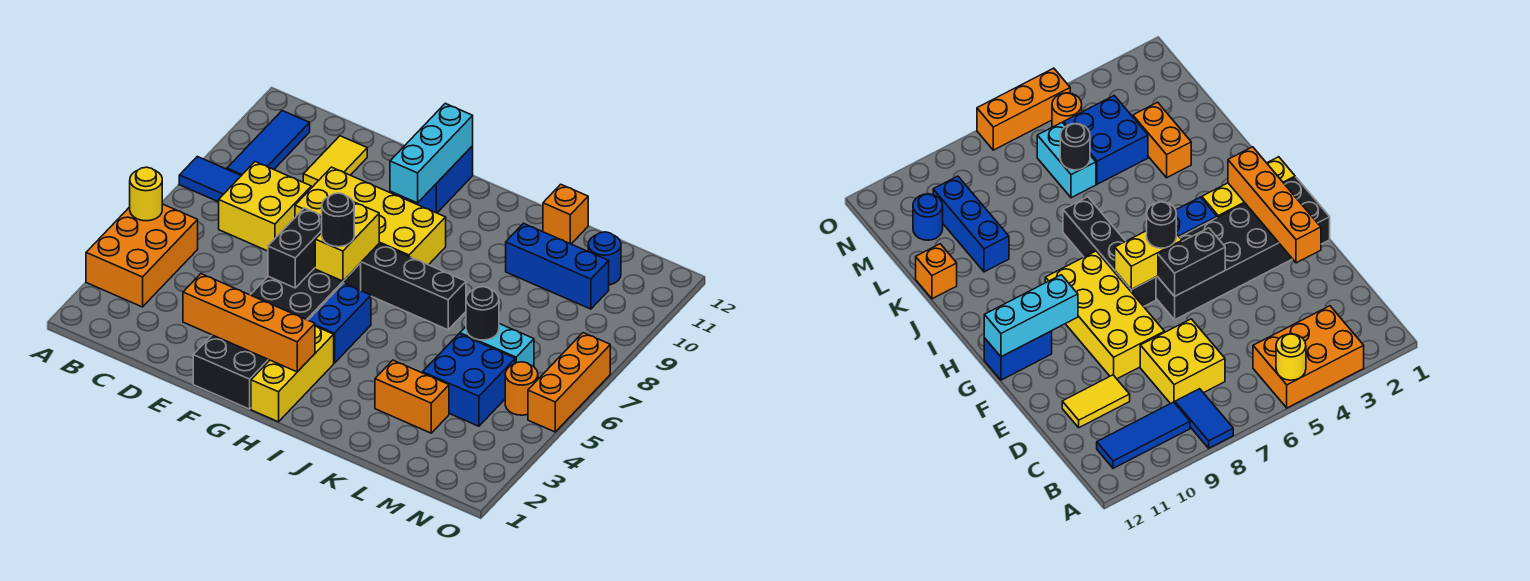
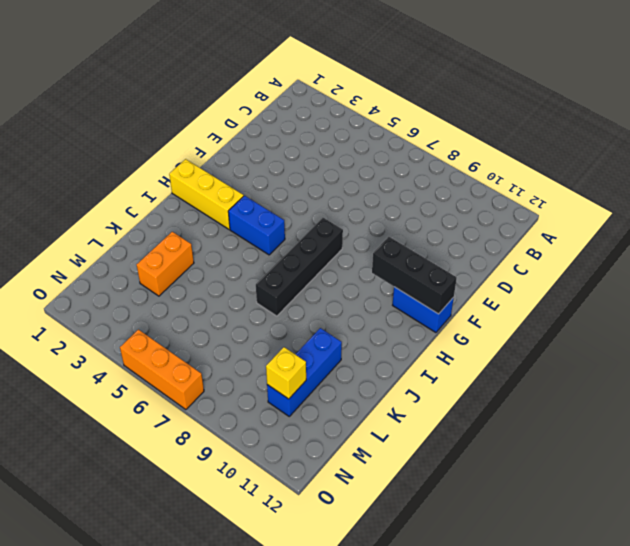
black brick G10:G12 level 2 -> cyan brick G10:G12 level 2
yellow brick M10 level 2 -> none
none -> orange brick A3:B5 level 1
none -> blue tile A8:B8 level 1
none -> blue tile B9:B11 level 1

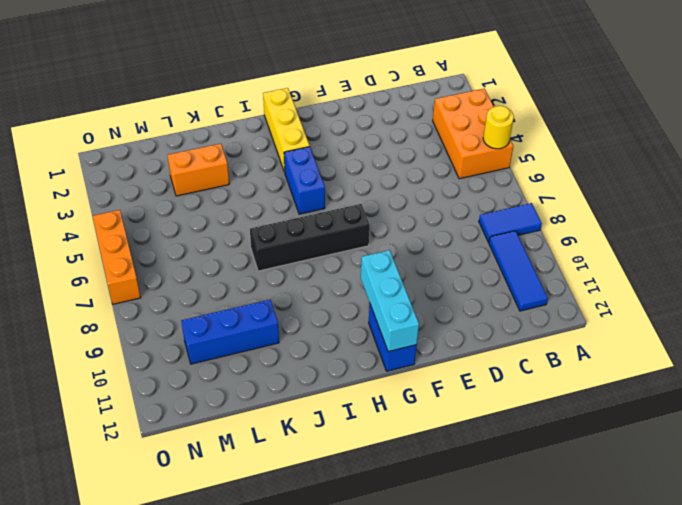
none -> yellow brick C7:D8 level 1
none -> yellow tile D10:D11 level 1
none -> yellow brick E8:H9 level 1

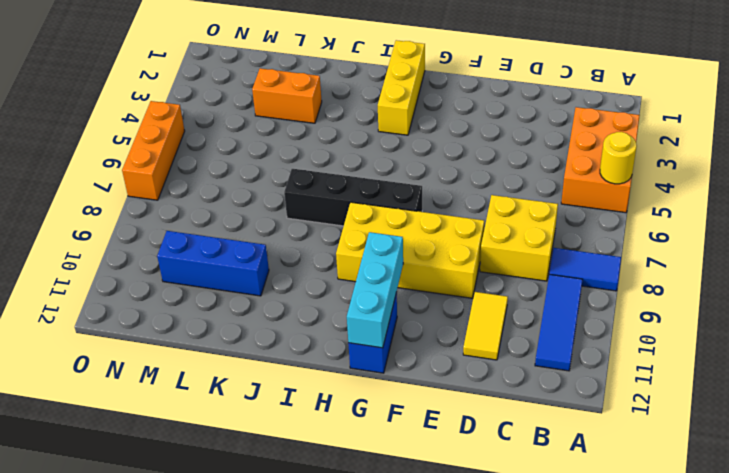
none -> black brick F1:G6 level 1
none -> blue brick H4:H5 level 1
none -> orange brick K12 level 1

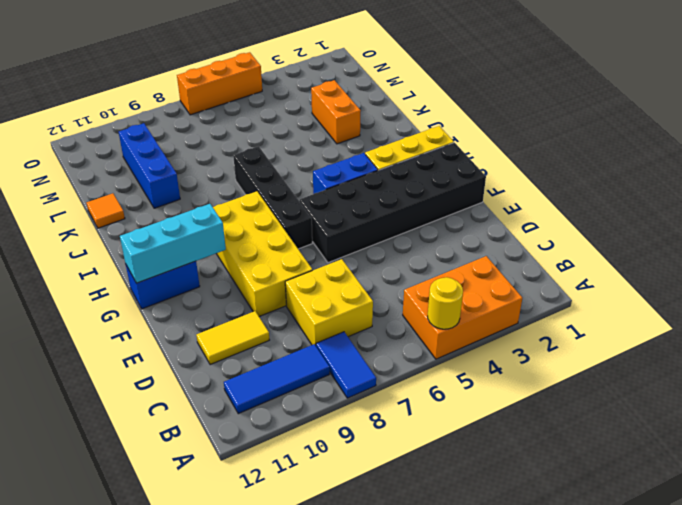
orange tile K12 level 1 -> orange brick K12 level 1
none -> blue brick L4:M5 level 1
none -> cyan brick L6:M6 level 1
none -> blue round brick M11 level 1

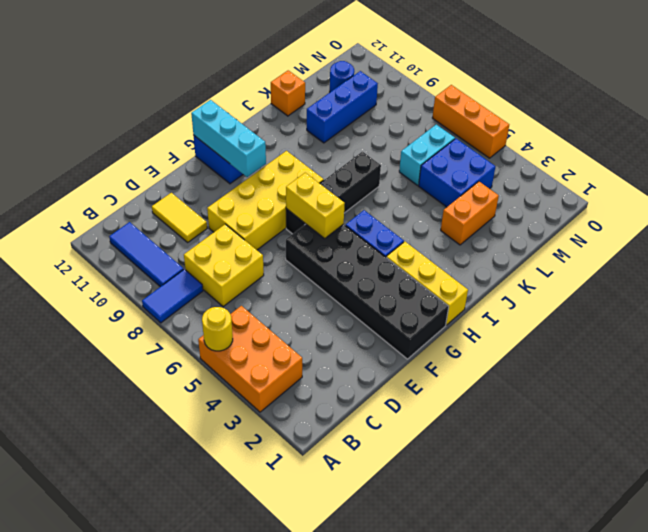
none -> orange round brick N5 level 1
none -> orange brick E2:H2 level 2
none -> black brick F5:F6 level 2

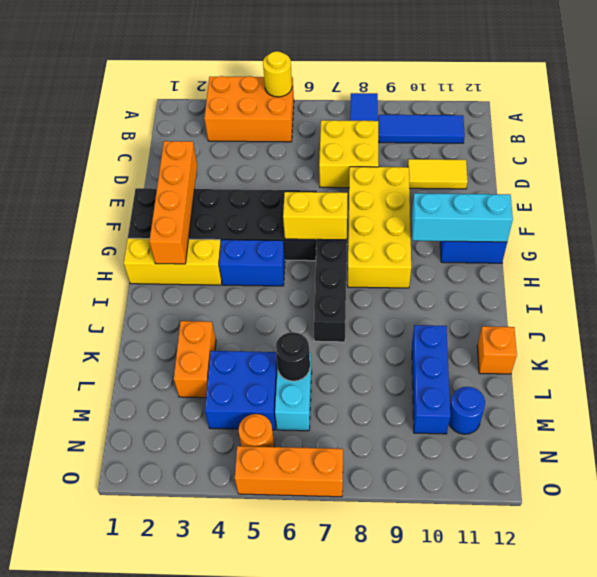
none -> black brick F5:F6 level 2
none -> black round brick G6 level 3

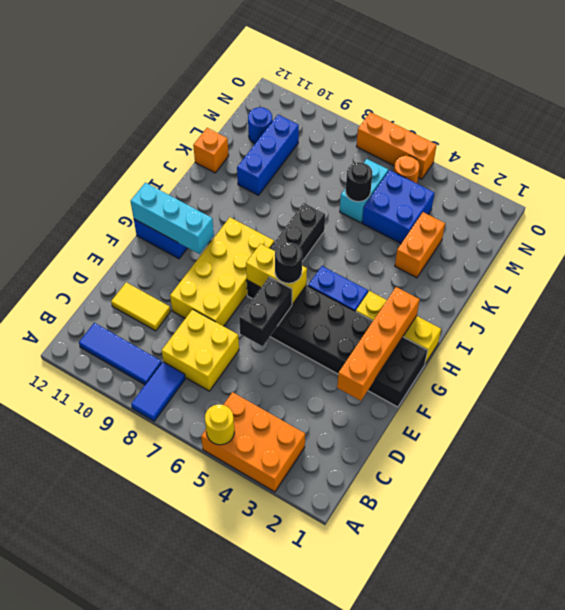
black brick E6:F6 level 2 -> black brick F5:F6 level 2

